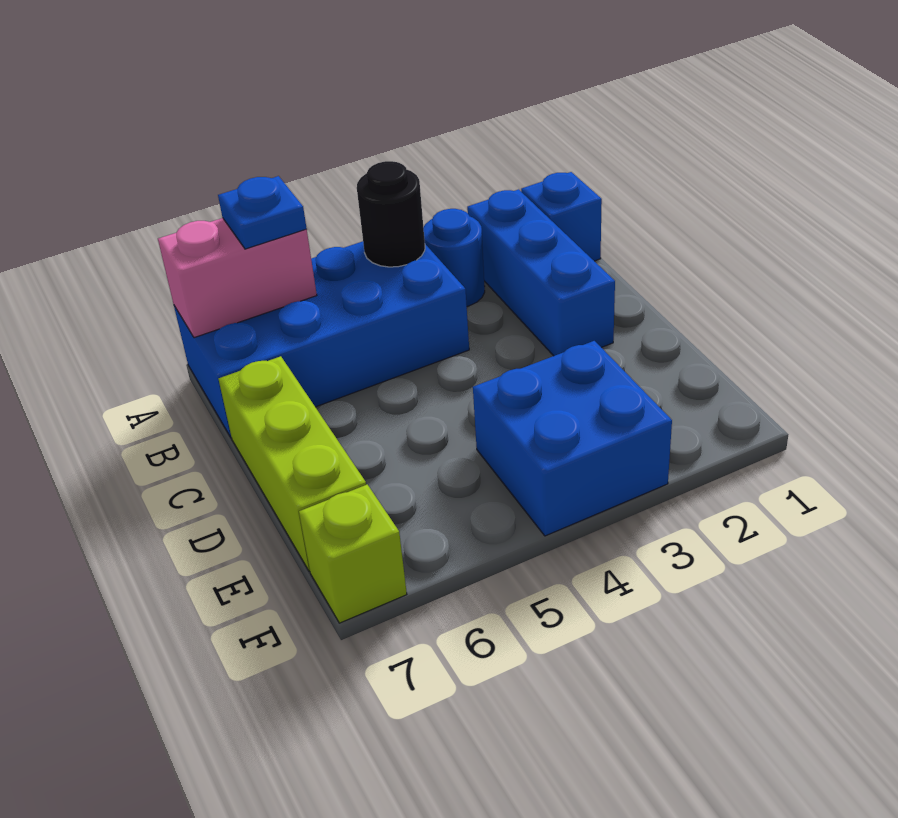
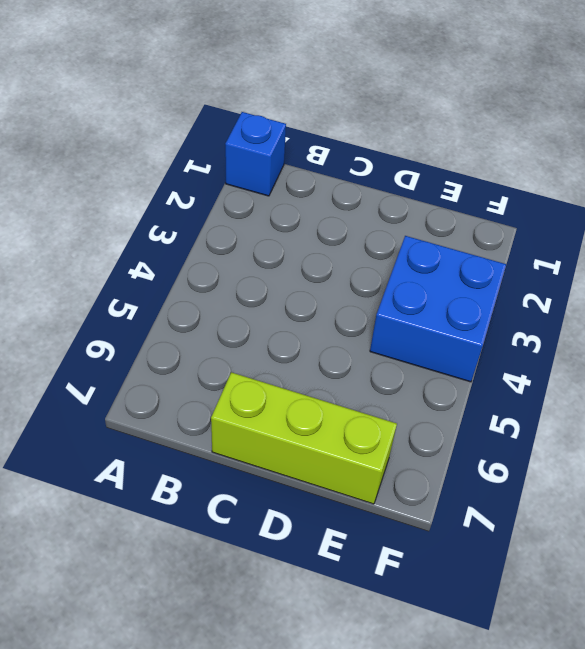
none -> blue brick A2:C2 level 1
none -> blue round brick A3 level 1

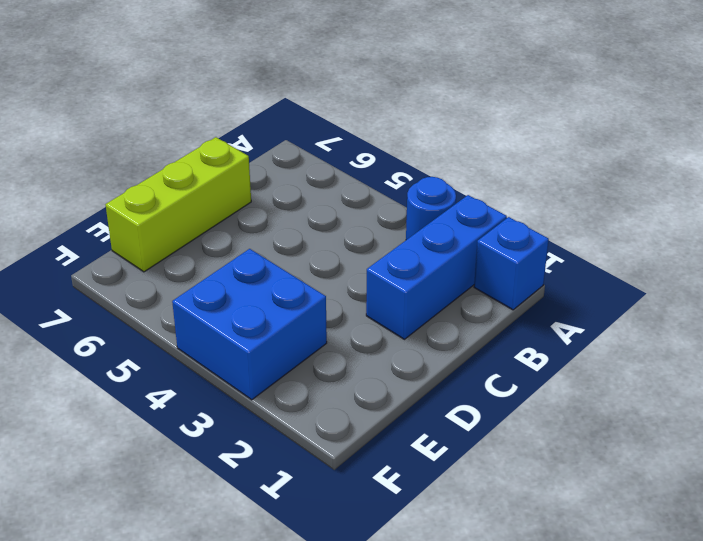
none -> blue brick A4:B7 level 1
none -> lime brick F7 level 1

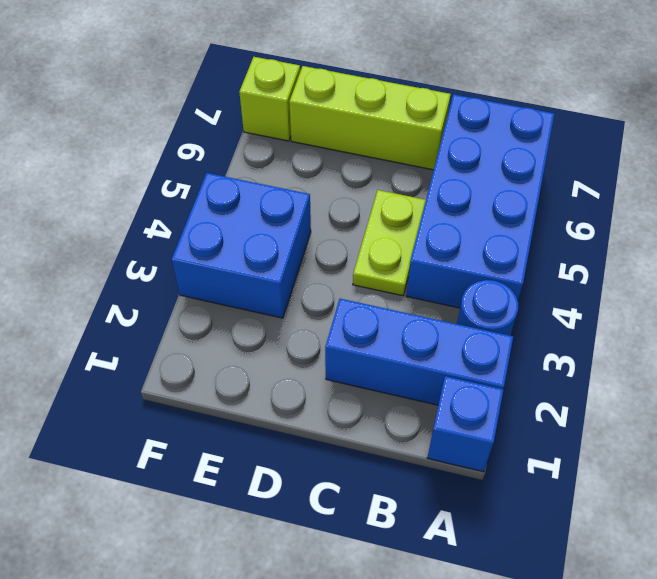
lime plate C4:C5 level 1 -> none
none -> black round brick A4 level 2
none -> pink brick A6:A7 level 2

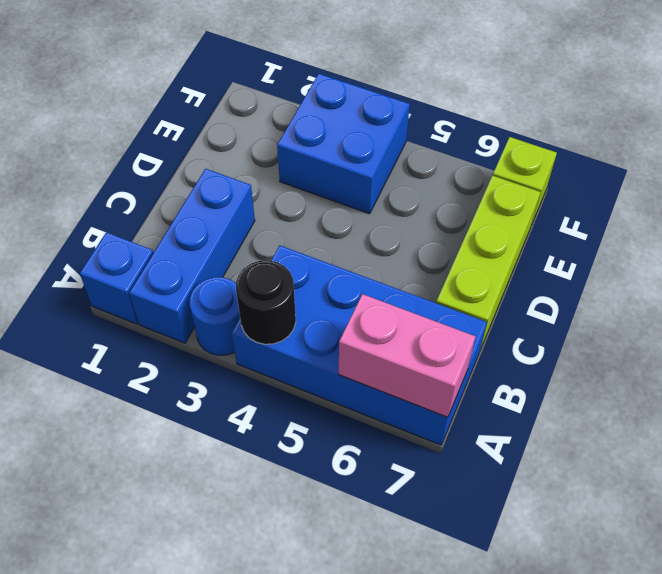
none -> blue plate A6 level 3

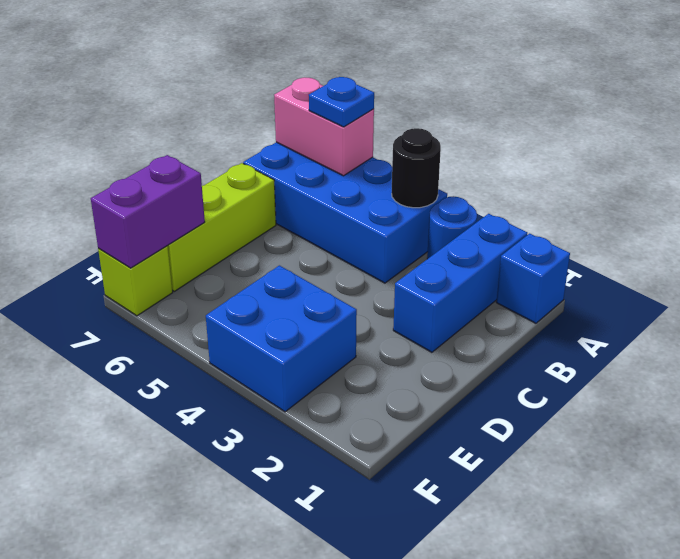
purple brick E7:F7 level 2 -> none

